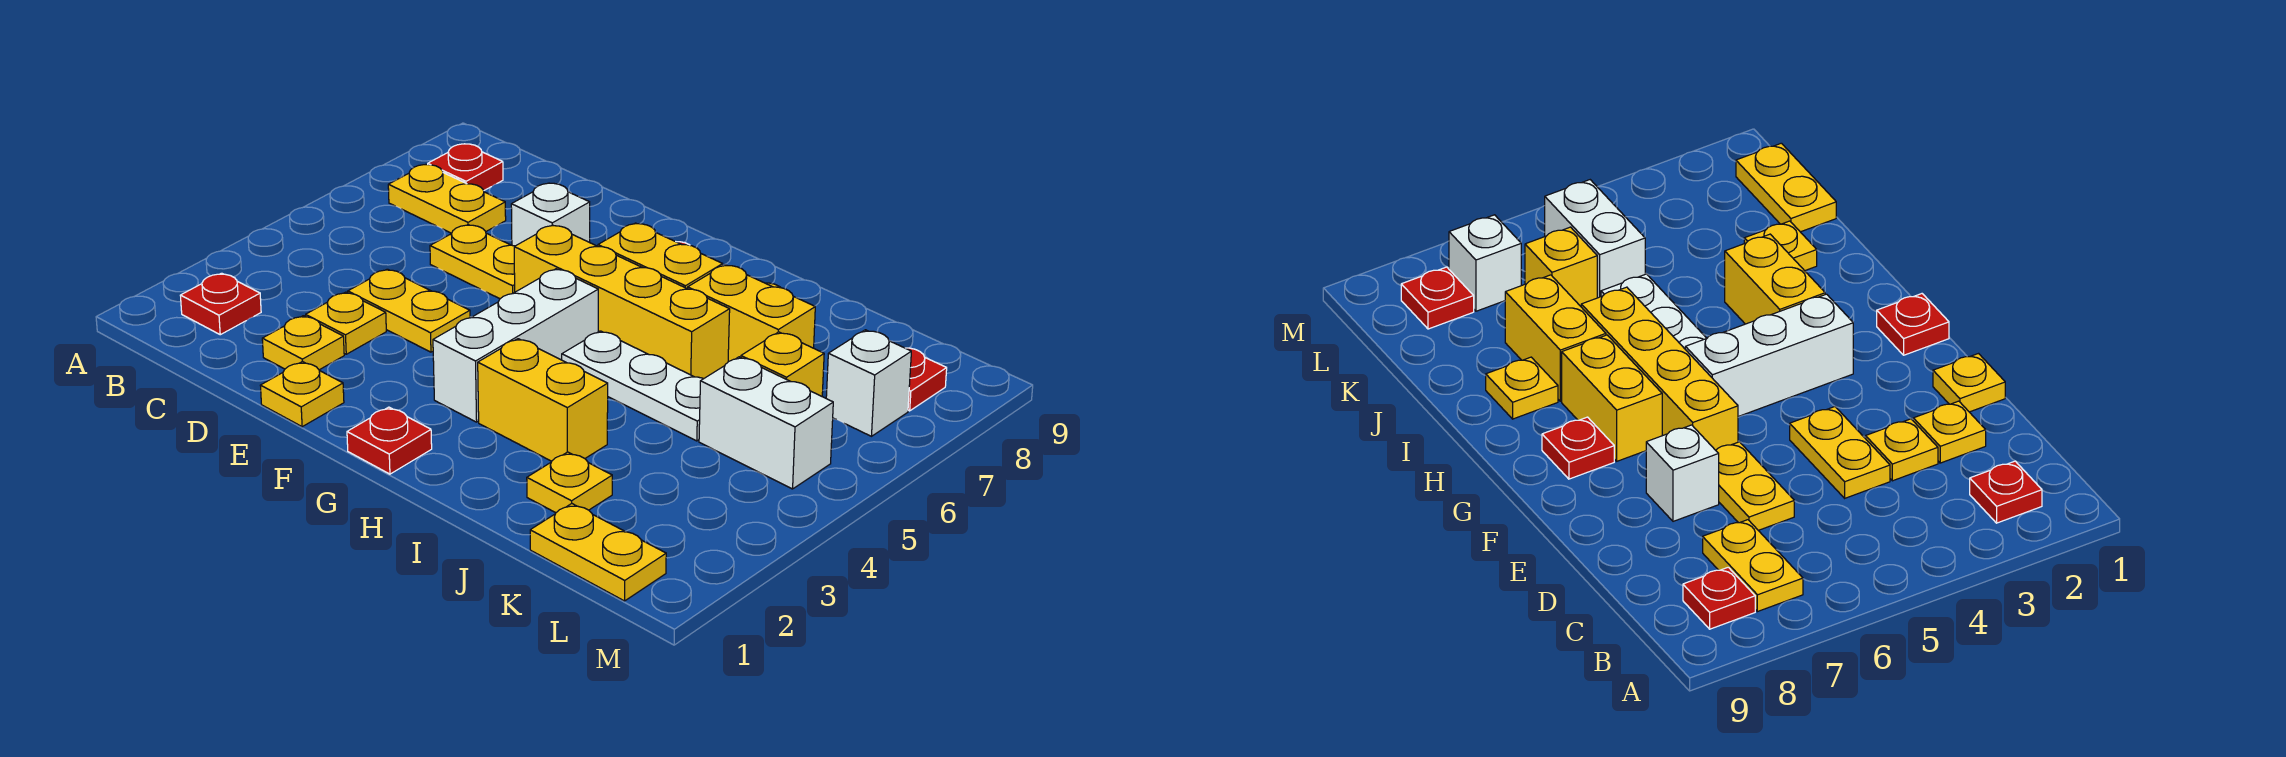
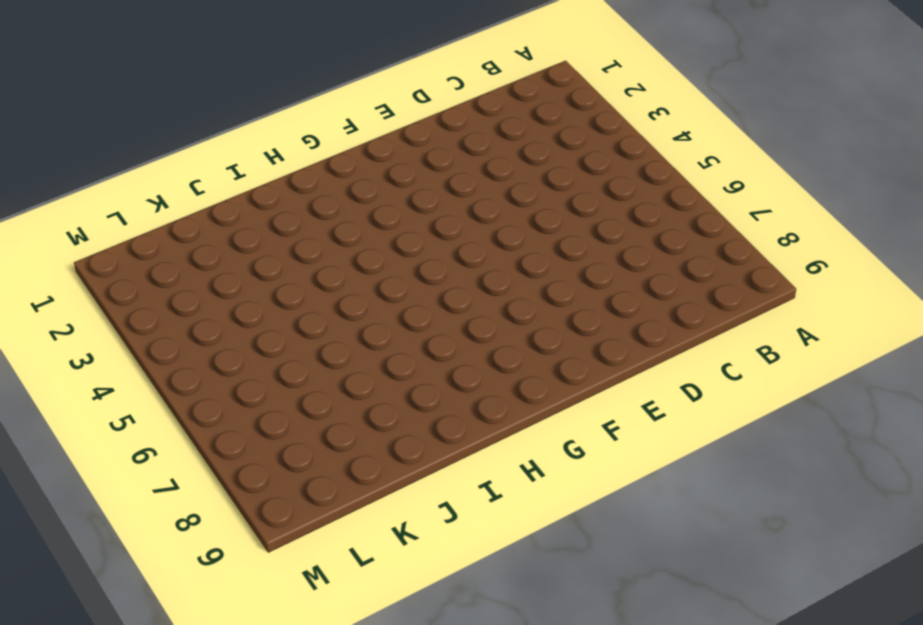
none -> red plate B2 level 1
none -> yellow plate B7:C7 level 1
none -> red plate B8 level 1

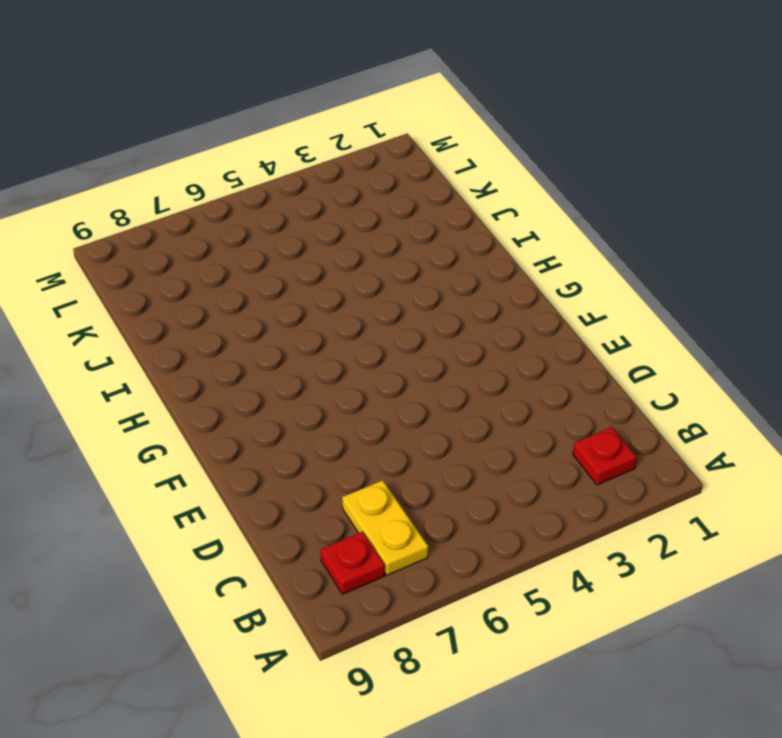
none -> yellow plate D2 level 1
none -> yellow plate D3 level 1
none -> yellow plate D4:E4 level 1

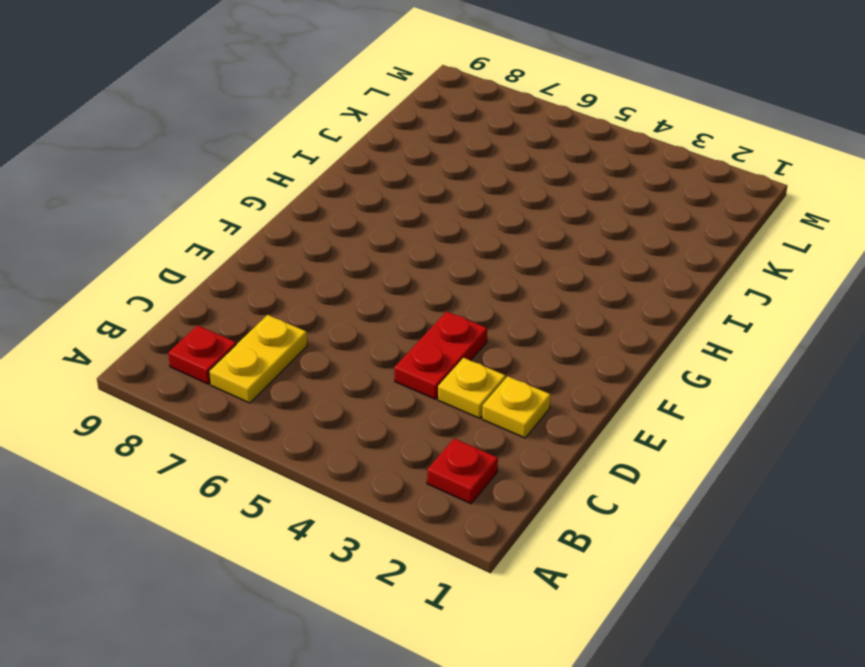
red plate D4:E4 level 1 -> yellow plate D4:E4 level 1
none -> yellow plate D6:E6 level 1
none -> yellow plate E1 level 1
none -> white brick E7 level 1

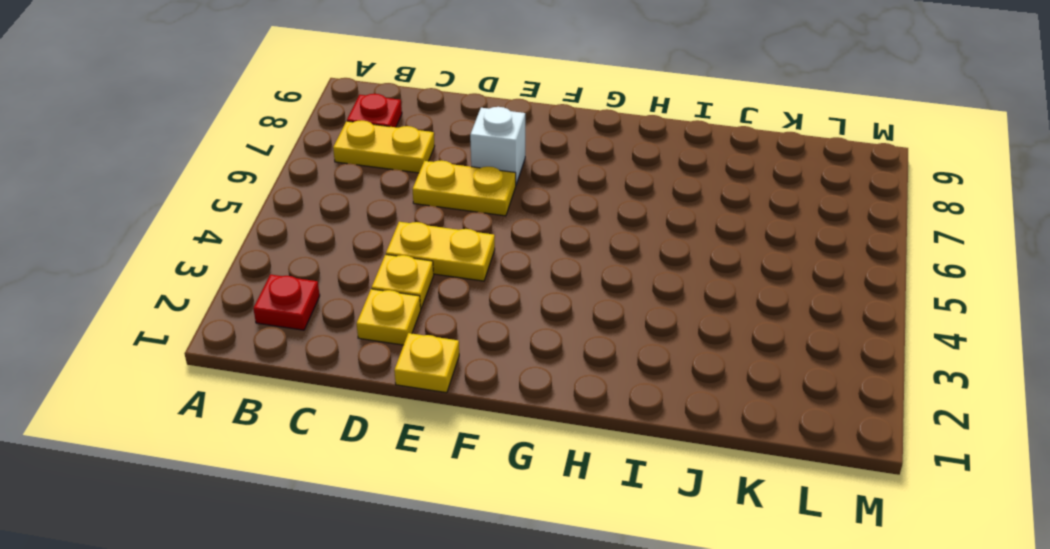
none -> yellow brick F6:I6 level 1
none -> red plate G1 level 1
none -> white brick G3:G5 level 1

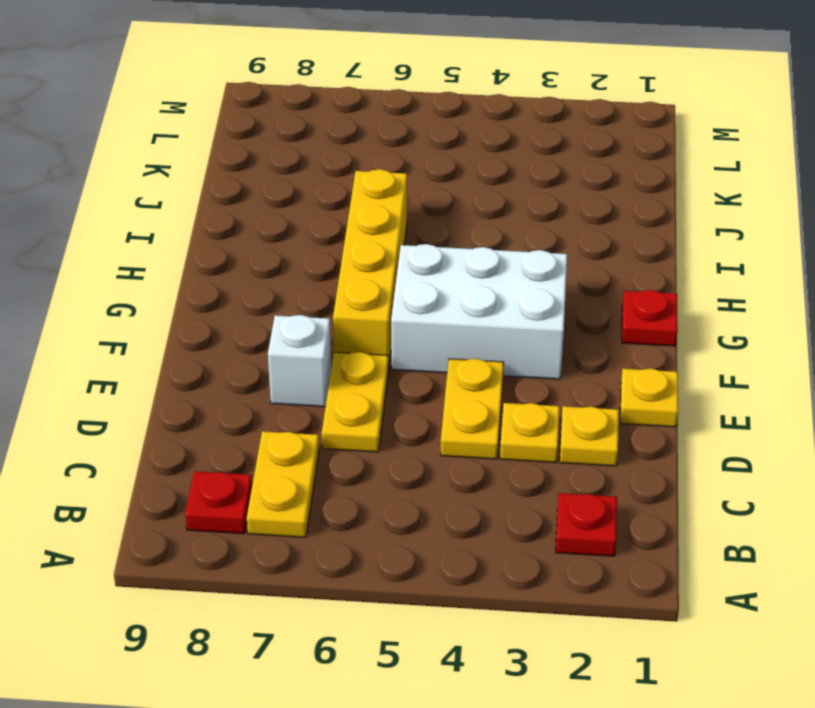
white brick F3:G5 level 1 -> white brick G3:G5 level 1
none -> yellow brick G7:H7 level 1
none -> red plate G8 level 1
none -> yellow brick H3:I3 level 1

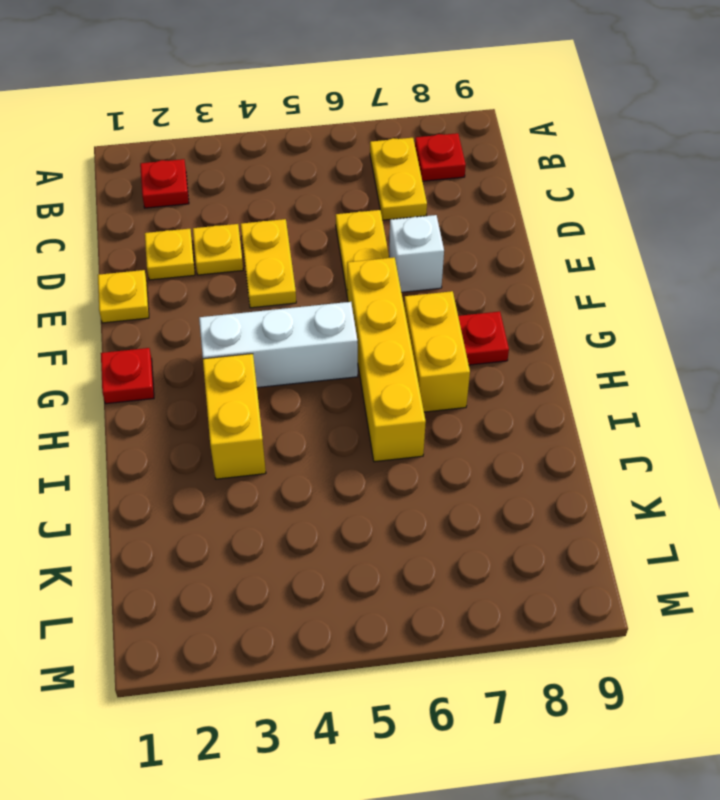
none -> white plate H5:J5 level 1
none -> yellow brick I7:J7 level 1
none -> yellow plate I8 level 1

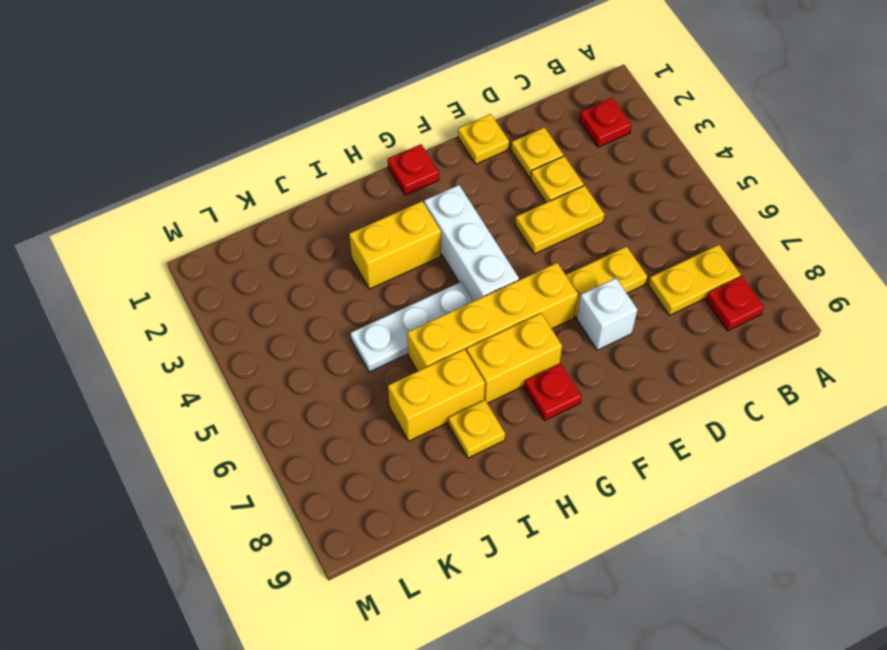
none -> yellow plate J2 level 1
none -> yellow plate K1:L1 level 1
none -> white brick K5:L5 level 1

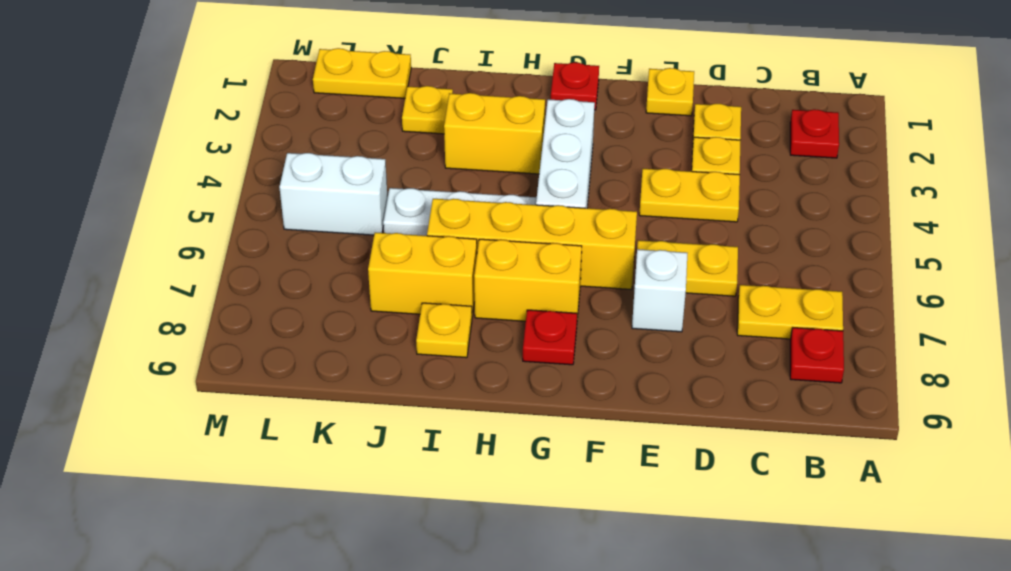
none -> yellow brick K6 level 1
none -> white brick L7 level 1
none -> red plate L8 level 1

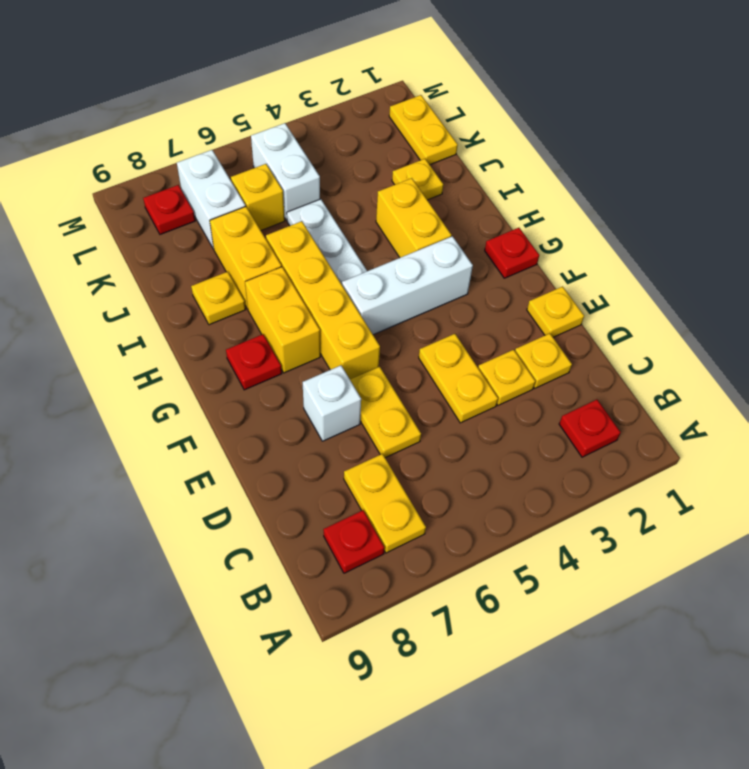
white brick K7:L7 level 1 -> white brick L7 level 1

